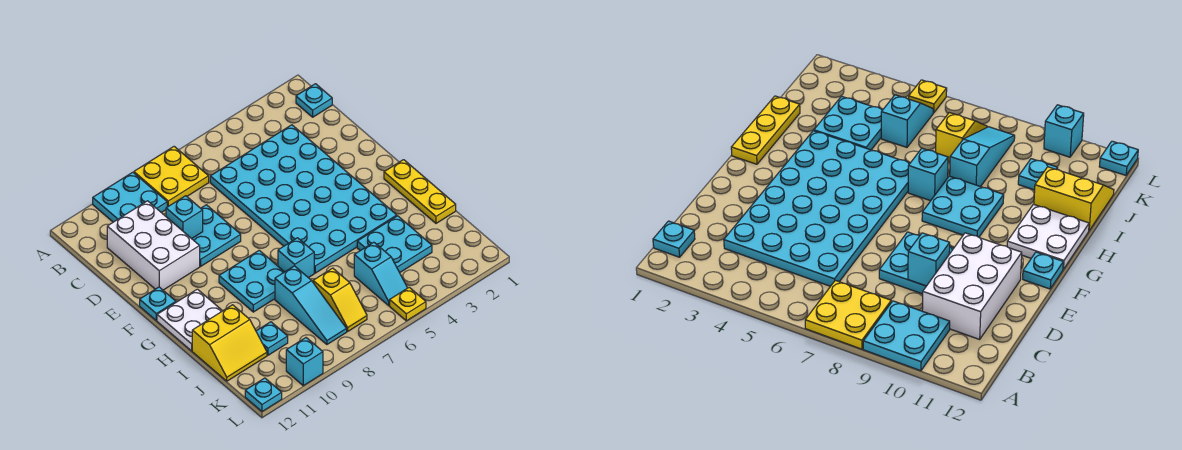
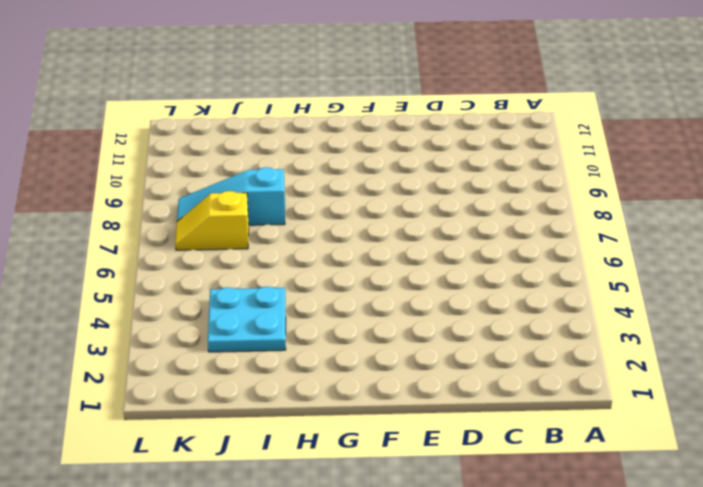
none -> yellow plate A7:B8 level 1
none -> cyan plate A9:B10 level 1
none -> cyan plate B1 level 1

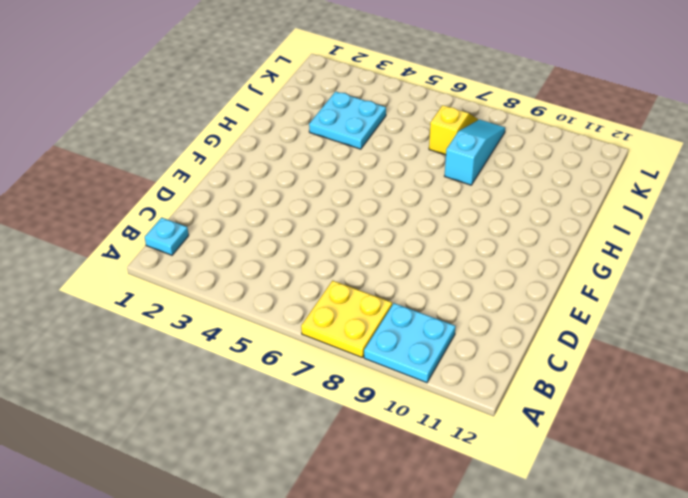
none -> cyan plate C3:H6 level 1
none -> white brick C10:E11 level 1
none -> cyan plate D8:E9 level 1

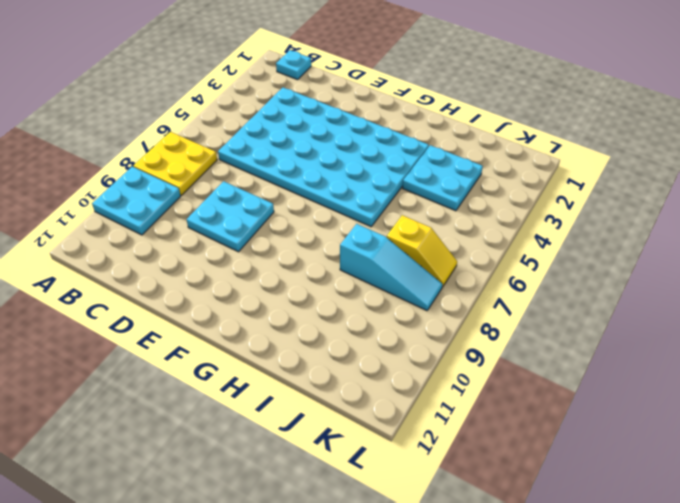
none -> white brick C10:E11 level 1
none -> cyan plate F12 level 1
none -> yellow plate G1:I1 level 1

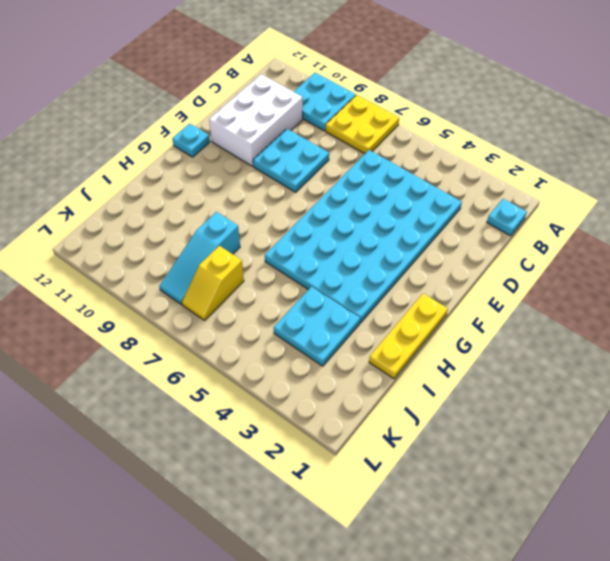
none -> cyan plate G8:H9 level 1
none -> white plate G11:H12 level 1
none -> cyan brick H7 level 1

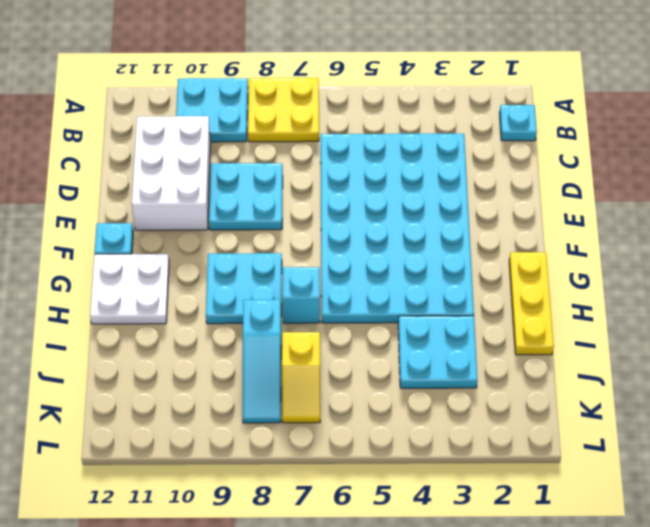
none -> yellow slope I11:J12 level 1 top I
none -> cyan slope J5:K5 level 1 top J
none -> cyan plate J10 level 1

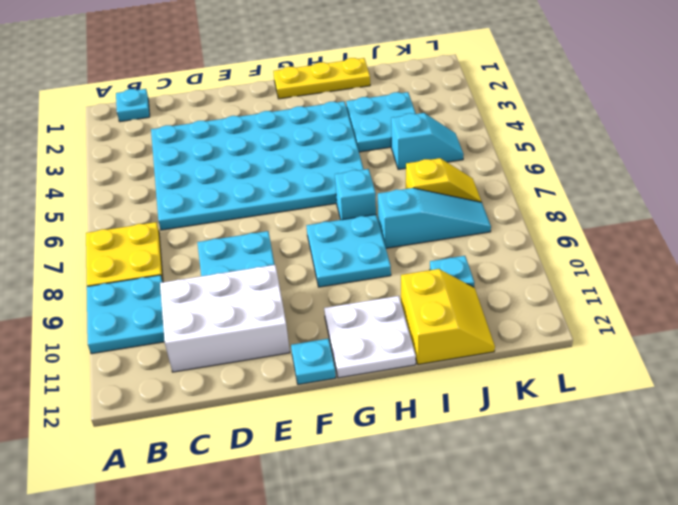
none -> yellow plate L5 level 1
none -> cyan brick L10 level 1
none -> cyan plate L12 level 1

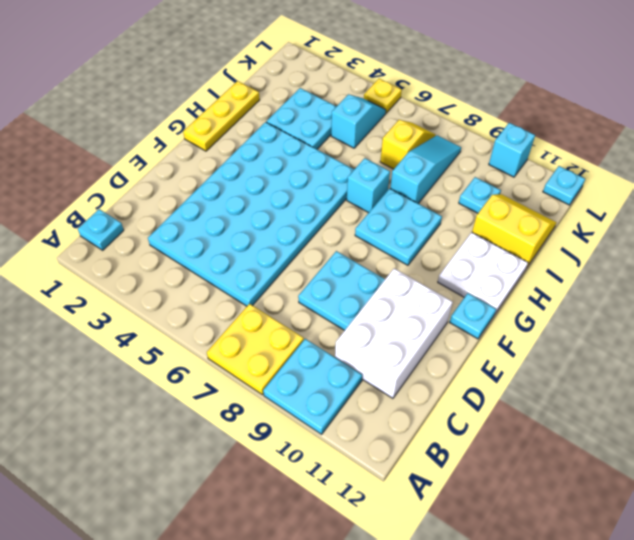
none -> cyan brick D9 level 2

